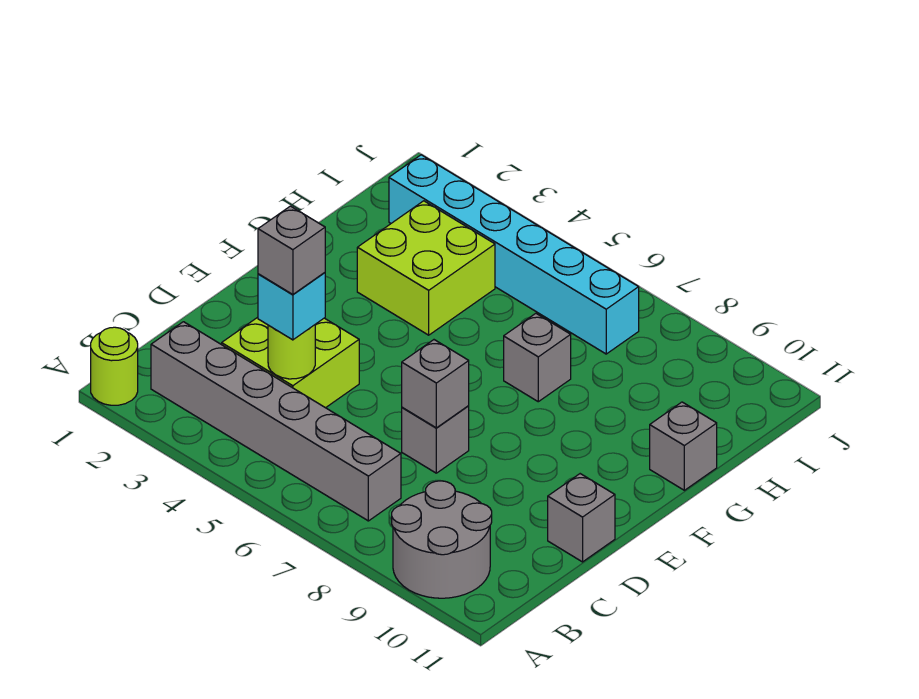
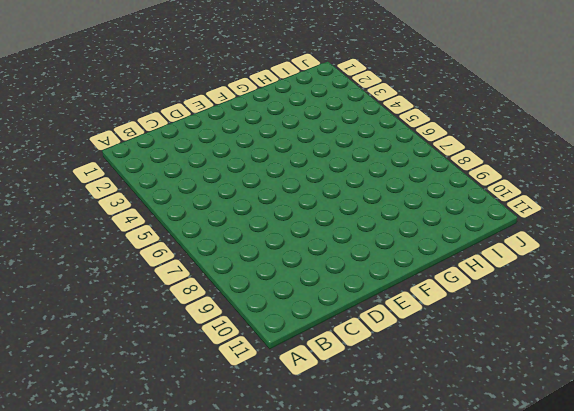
none -> lime round brick A1 level 1
none -> grey round brick A9:B10 level 1
none -> grey brick B2:B7 level 1

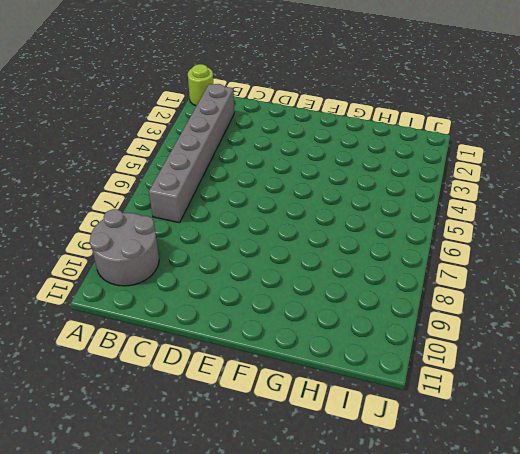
none -> lime brick C3:D4 level 1
none -> grey brick D7 level 1
none -> grey brick D11 level 1

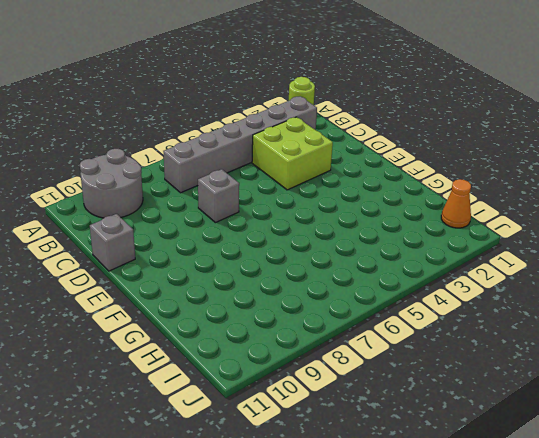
orange cone I1 level 1 -> none
none -> lime brick G3:H4 level 1
none -> grey brick G7 level 1
none -> grey brick G11 level 1

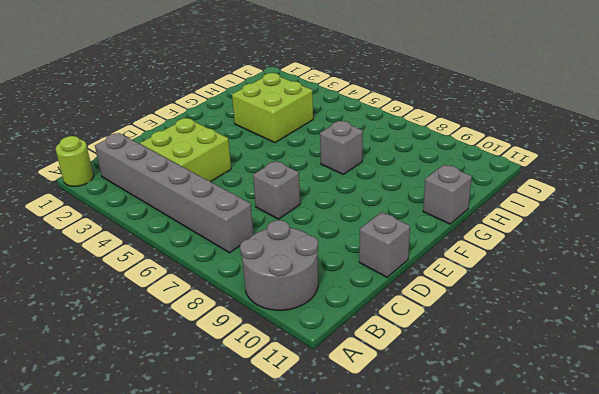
none -> cyan brick I2:I7 level 1
none -> lime round brick C4 level 2
none -> grey brick D7 level 2

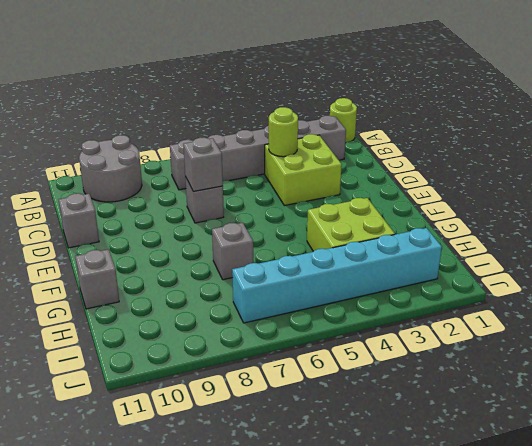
none -> cyan brick C4 level 3
none -> grey brick C4 level 4

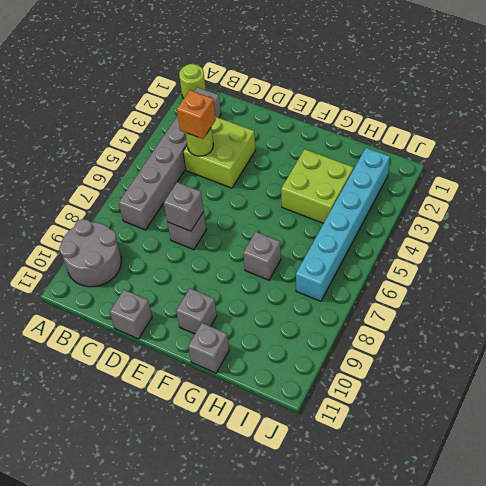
orange brick C4 level 3 -> cyan brick C4 level 3
grey brick F10 level 1 -> grey brick C4 level 4

